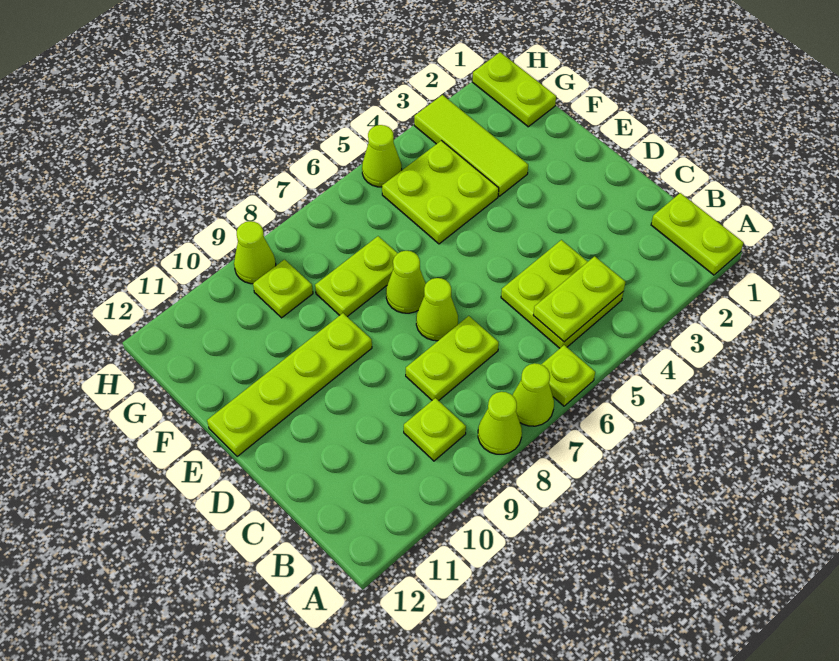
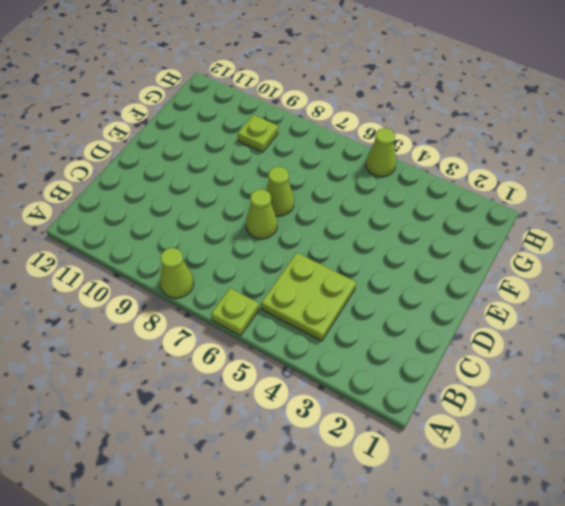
none -> lime plate A1:B1 level 1
none -> lime cone A7 level 1
none -> lime plate B9 level 1

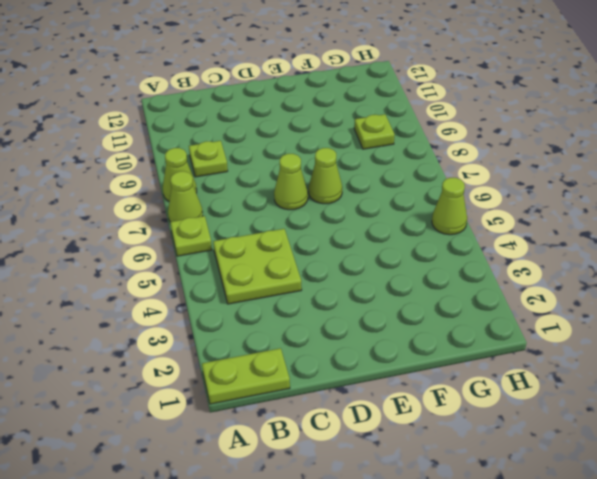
none -> lime plate C7:C8 level 1
none -> lime plate E9:E12 level 1
none -> lime tile F3:H3 level 1

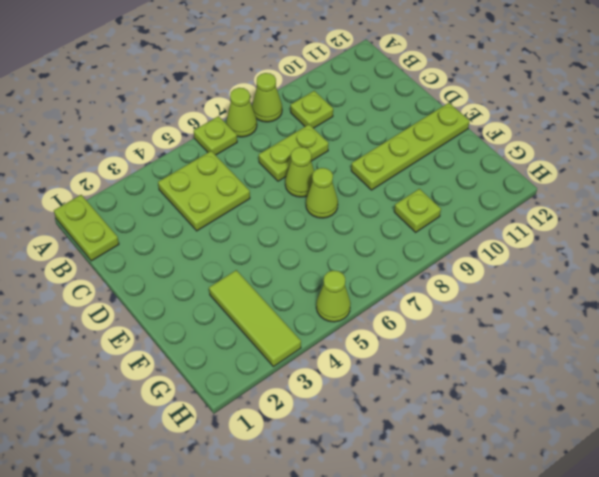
none -> lime plate F4:G5 level 1
none -> lime plate F7:F8 level 1
none -> lime plate G1:H1 level 1

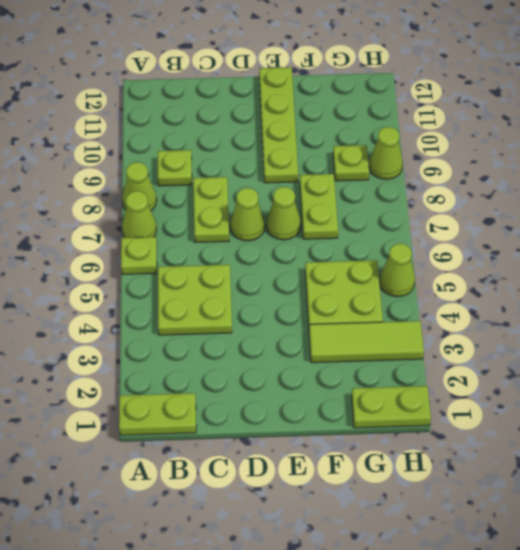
none -> lime plate B4:B5 level 2

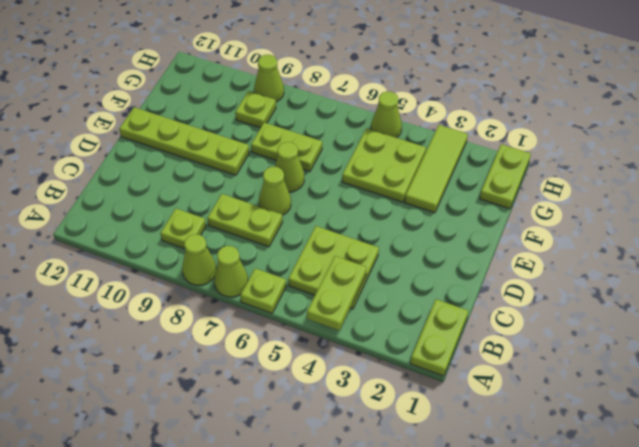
lime plate A4:B4 level 2 -> lime plate B4:B5 level 2

